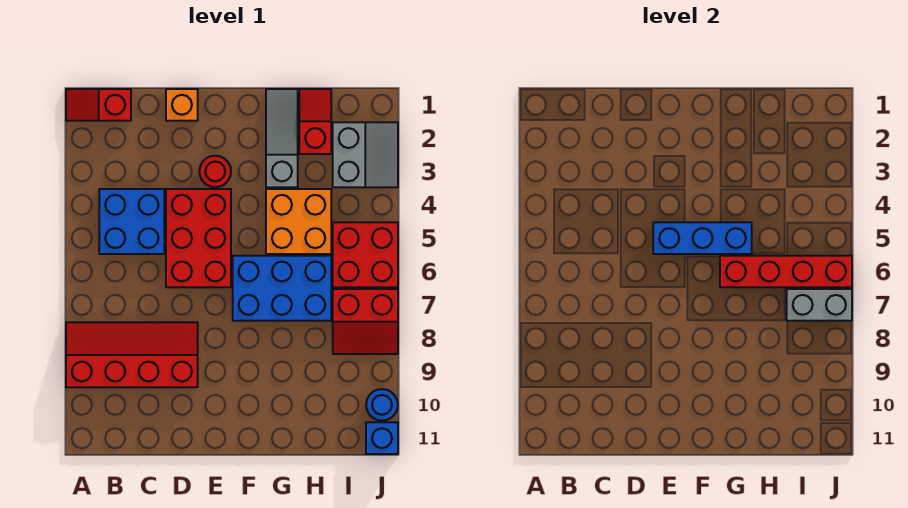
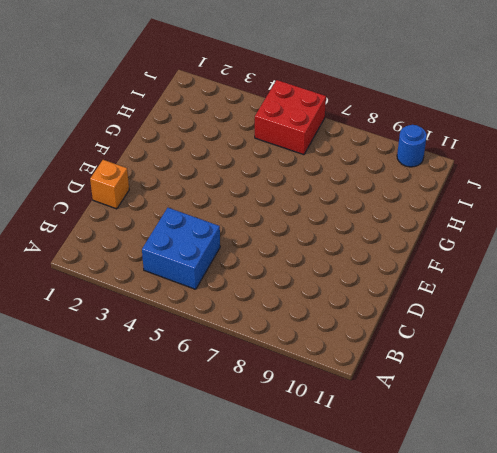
none -> red slope A1:B1 level 1 top B
none -> red slope A8:D9 level 1 top 9
none -> red brick D4:E6 level 1

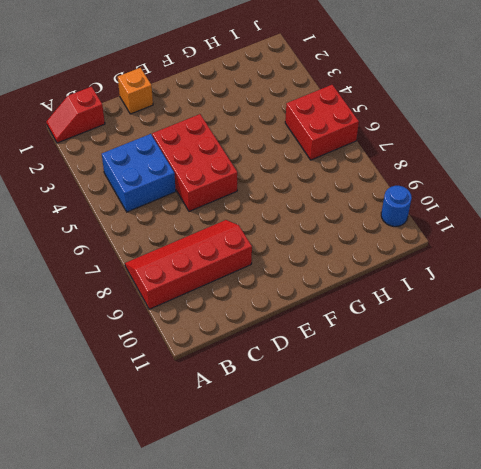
none -> red round brick E3 level 1
none -> blue brick F6:H7 level 1
none -> grey slope G1:G3 level 1 top 3

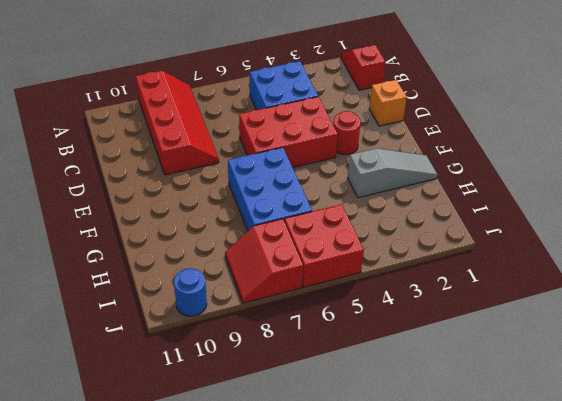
none -> orange brick G4:H5 level 1
none -> red slope H1:H2 level 1 top 2
none -> grey slope I2:J3 level 1 top I

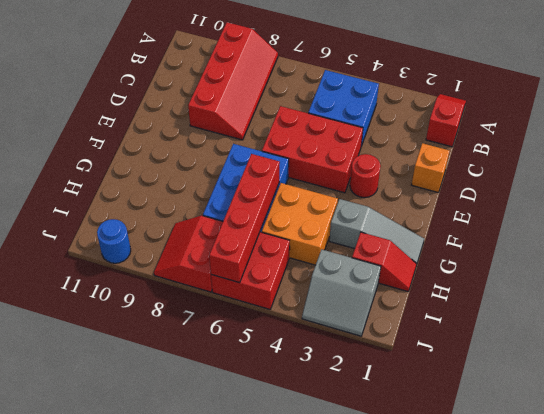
none -> blue brick J11 level 1
none -> blue brick E5:G5 level 2
none -> grey brick I7:J7 level 2

